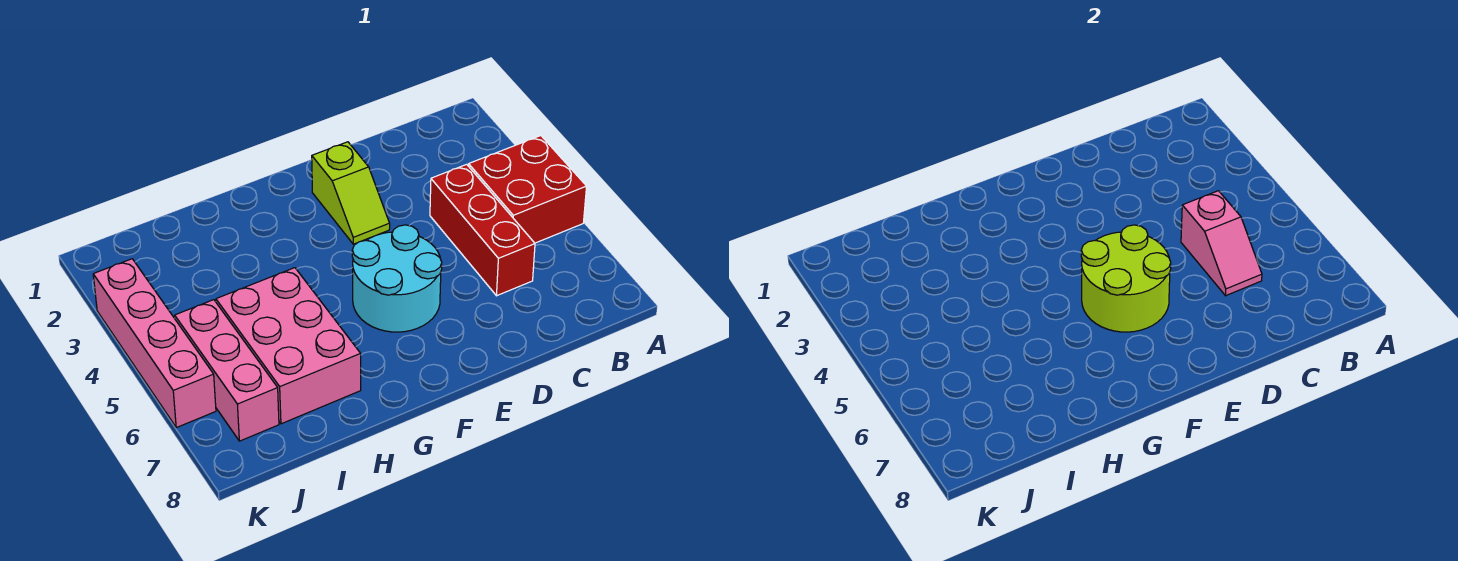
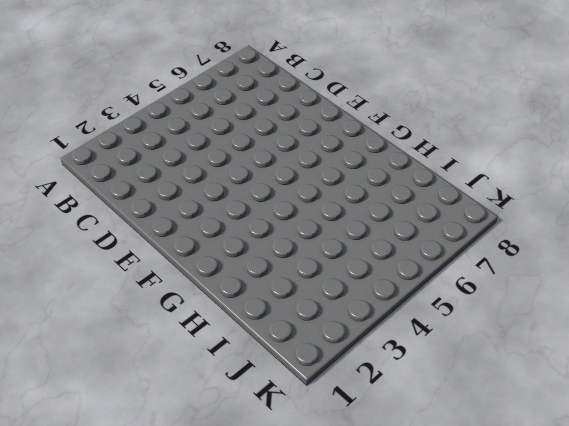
none -> red brick A4:B5 level 1
none -> red brick C4:C6 level 1

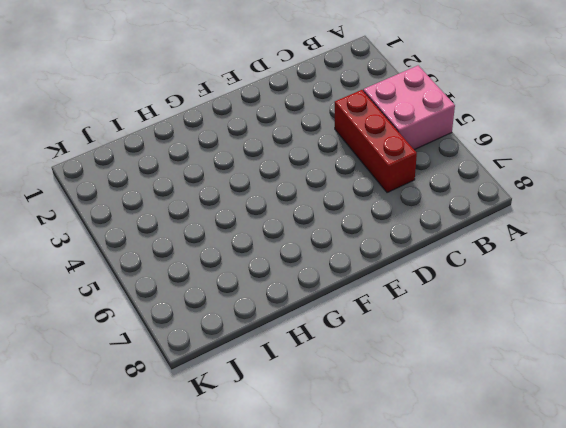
pink brick A4:B5 level 1 -> red brick A4:B5 level 1
none -> lime slope E2:E3 level 1 top 2
none -> cyan round brick E5:F6 level 1

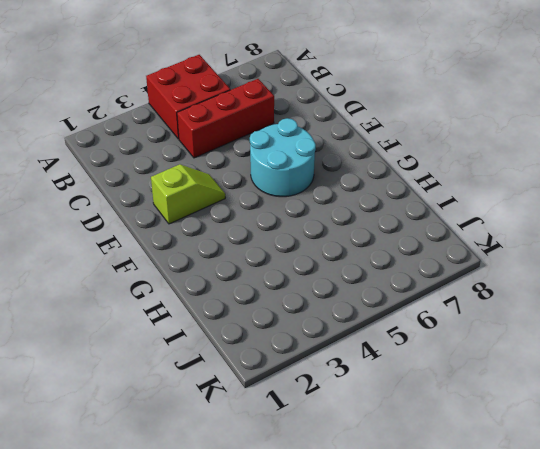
none -> pink brick H5:I7 level 1
none -> pink brick J5:J7 level 1

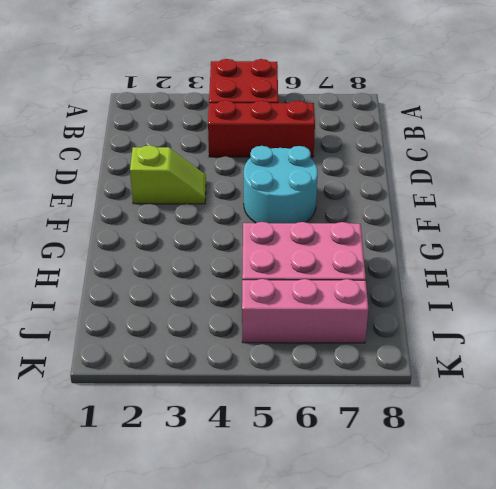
none -> pink brick K3:K6 level 1
none -> pink slope C5:C6 level 2 top 5

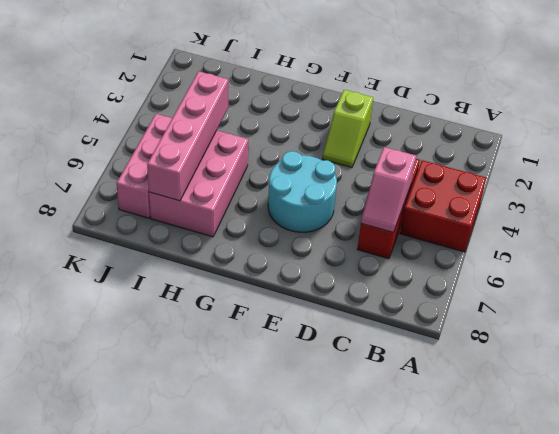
pink brick I4:I7 level 2 -> pink brick K3:K6 level 1
none -> lime round brick E5:F6 level 2

